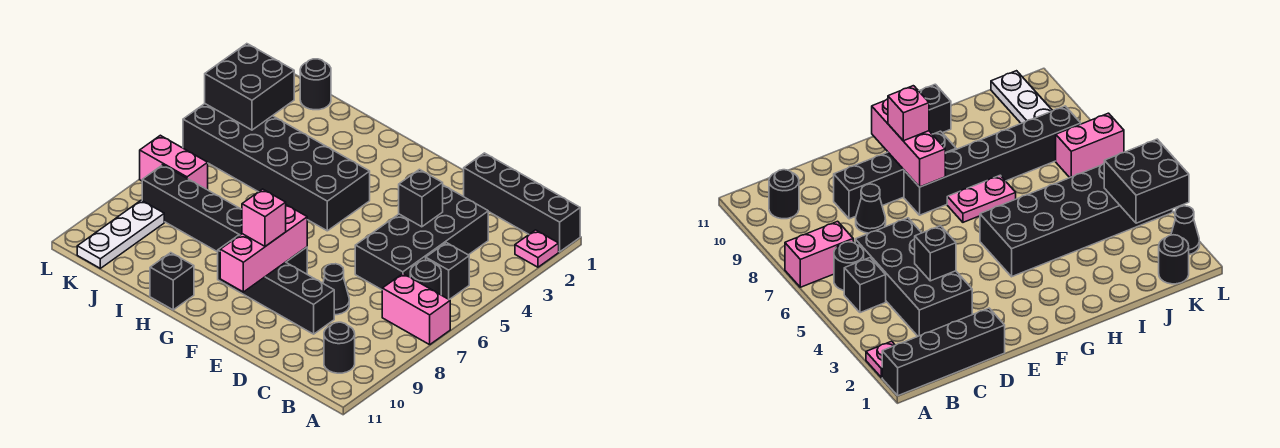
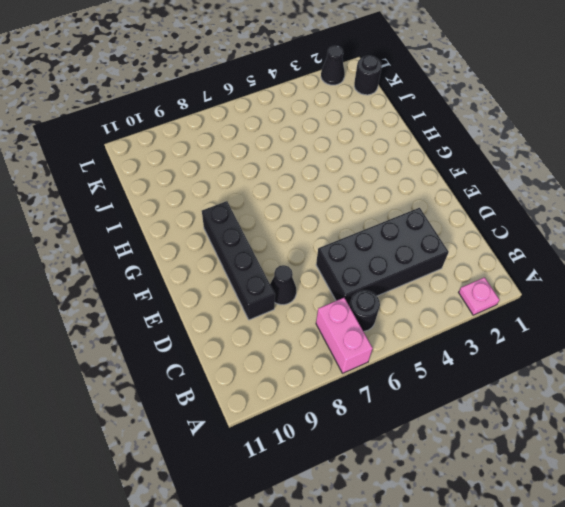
none -> black brick A1:D1 level 1
none -> black brick B5 level 1
none -> black round brick B10 level 1

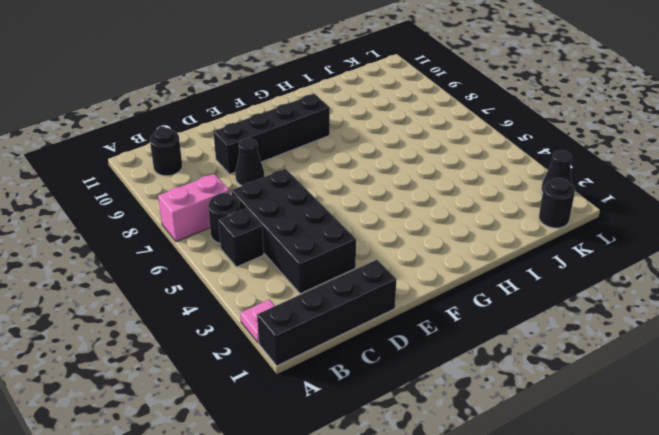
none -> black brick F8:K8 level 1
none -> black brick G4:L5 level 1
none -> pink plate G7:H7 level 1

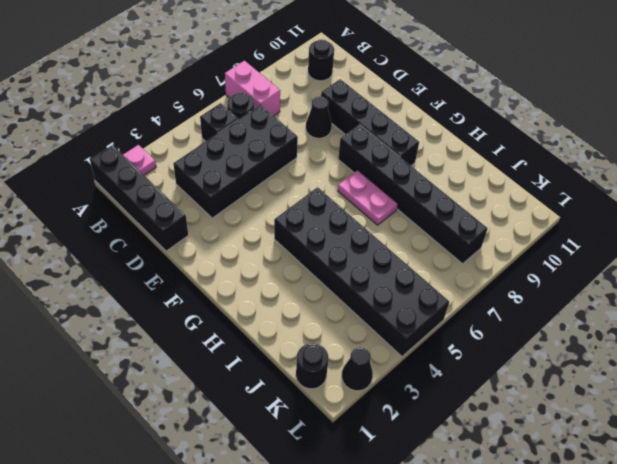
none -> black brick H11 level 1
none -> pink brick K7:L7 level 1
none -> white plate K9:K11 level 1

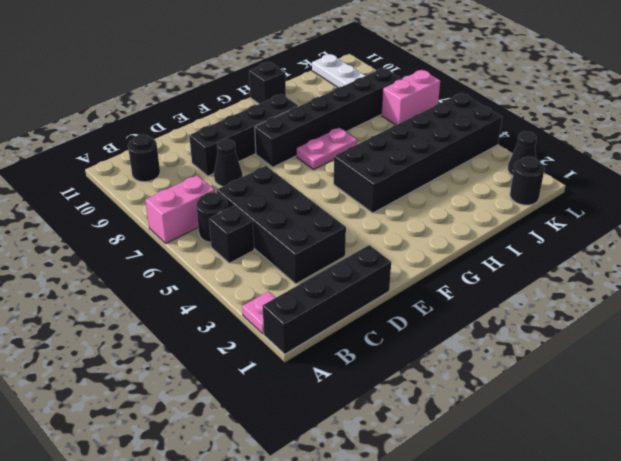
none -> black brick D4 level 2
none -> pink brick F8:F10 level 2
none -> black brick K3:L4 level 2

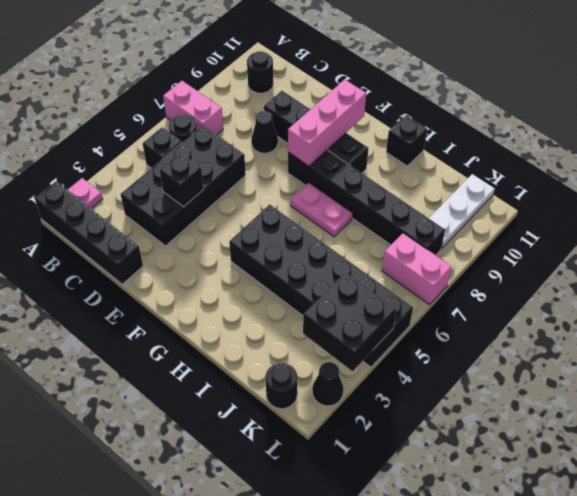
none -> pink brick F9 level 3

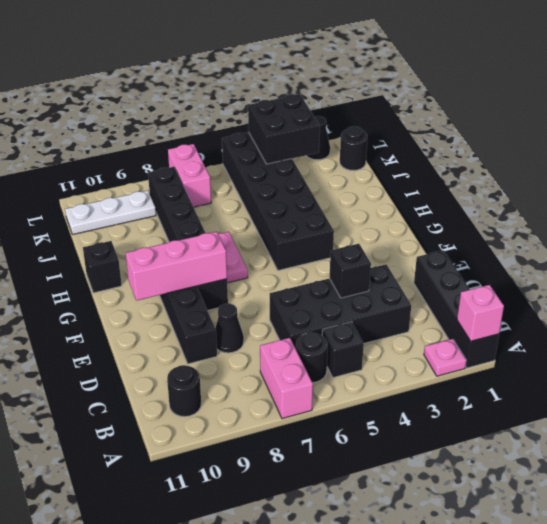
pink brick A1 level 2 -> pink brick F9 level 3

